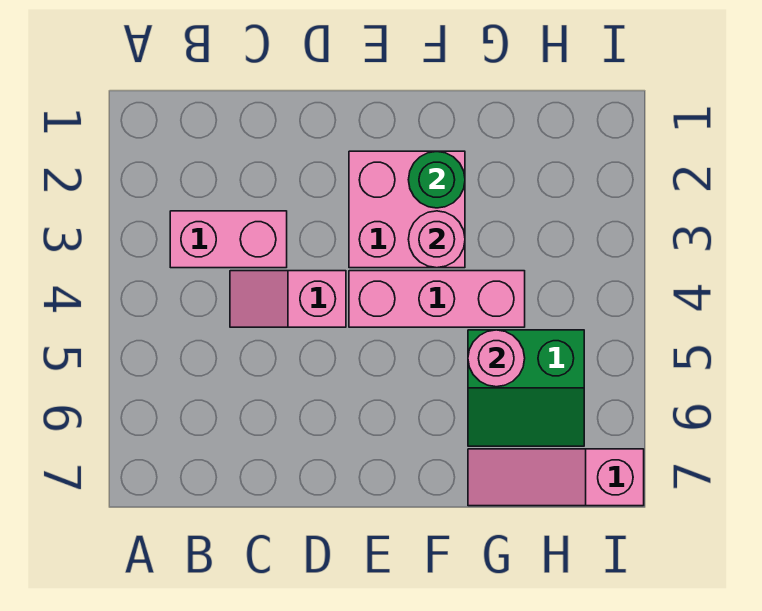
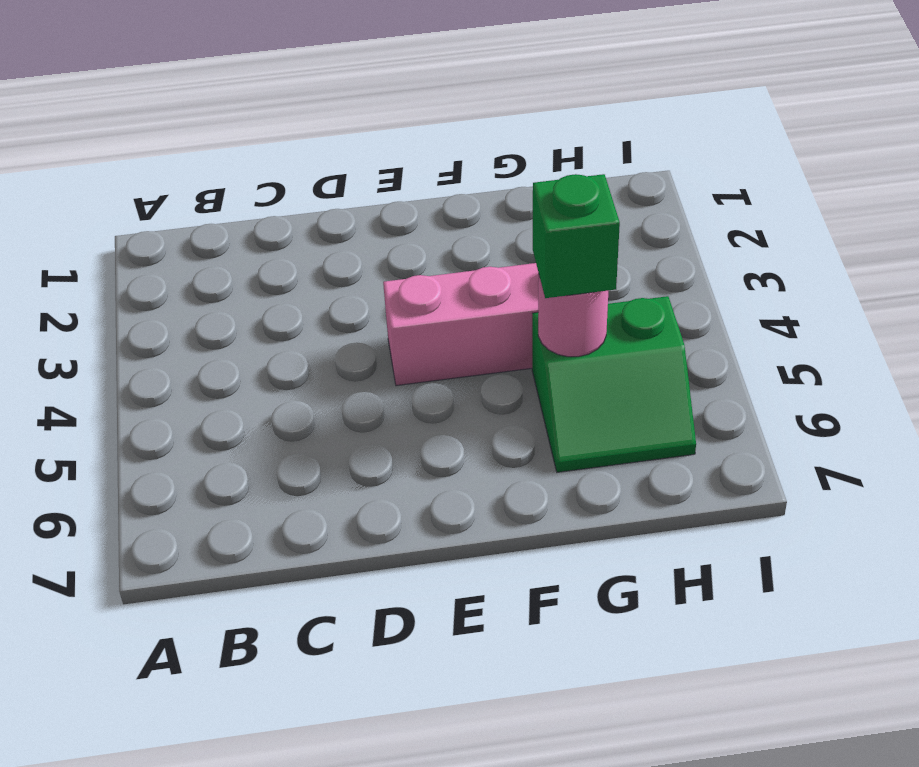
green brick G5 level 3 -> none
none -> pink brick B3:C3 level 1
none -> pink slope C4:D4 level 1 top D

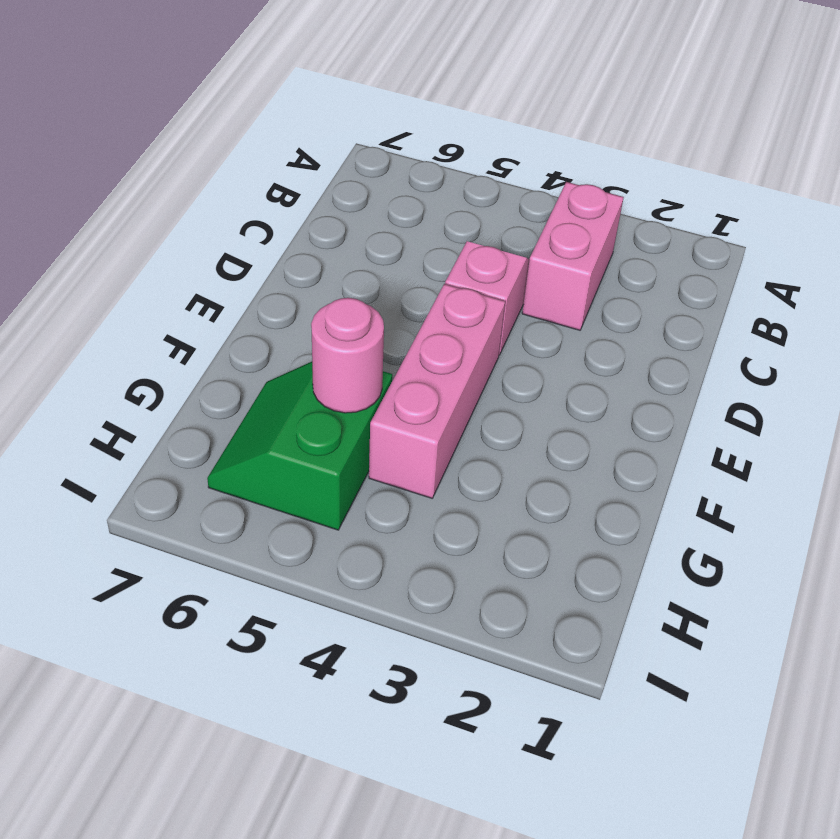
none -> pink brick E2:F3 level 1
none -> pink slope G7:I7 level 1 top I

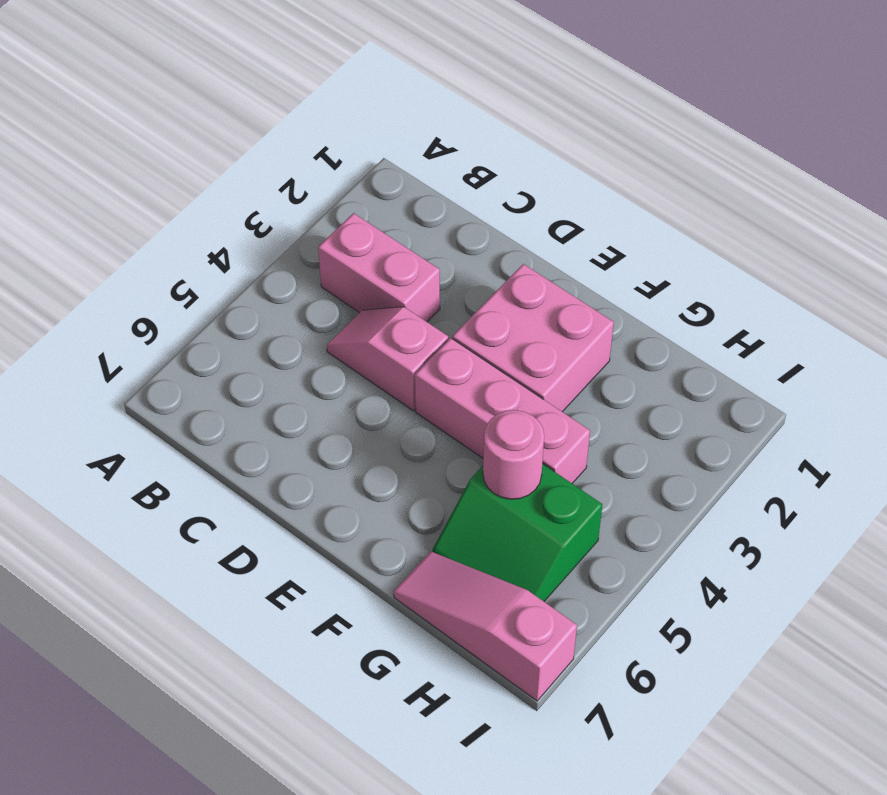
none -> green round brick F2 level 2
none -> pink round brick F3 level 2

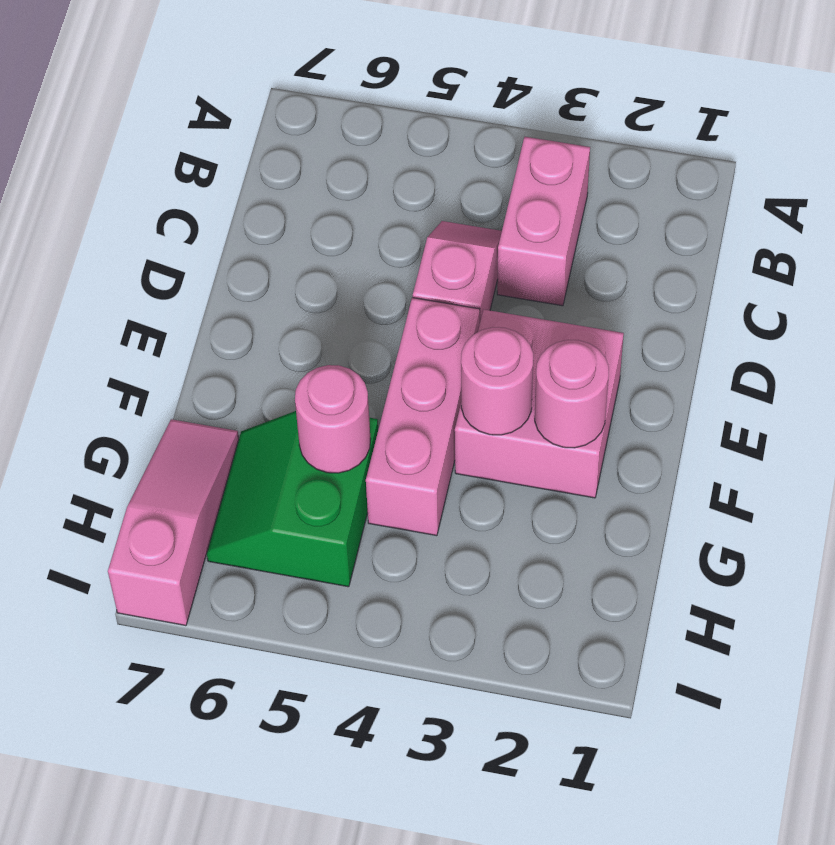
pink round brick F2 level 2 -> green round brick F2 level 2

